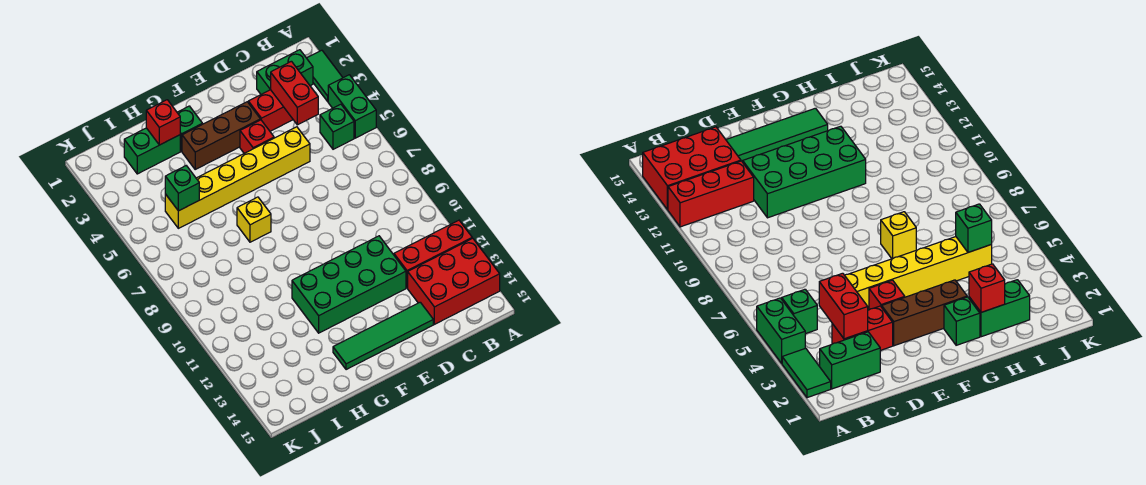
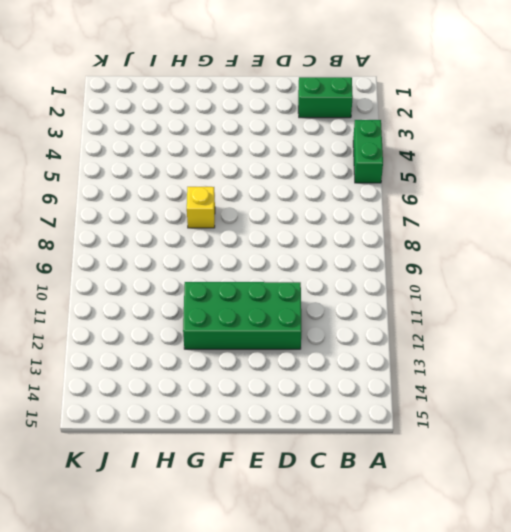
none -> green tile A2:A3 level 1
none -> red brick A12:C12 level 1
none -> red brick A13:C14 level 1

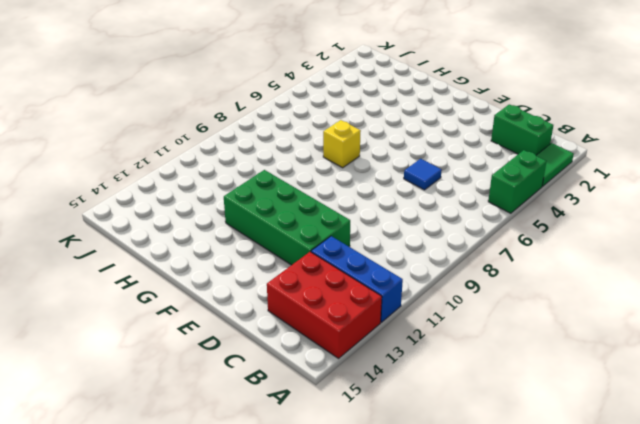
blue brick A12:C12 level 1 -> red brick A12:C12 level 1
blue tile D6 level 1 -> none
none -> green brick B5 level 1
none -> red brick C3:D3 level 1
none -> yellow brick D5:I5 level 1

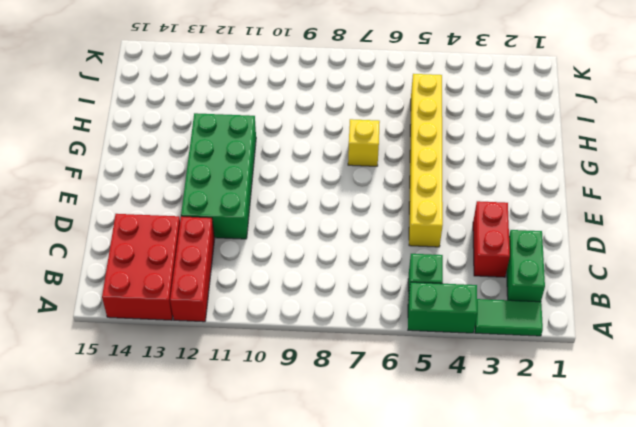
none -> green tile D14:G14 level 1
none -> brown brick E3:G3 level 1
none -> red brick E4 level 1

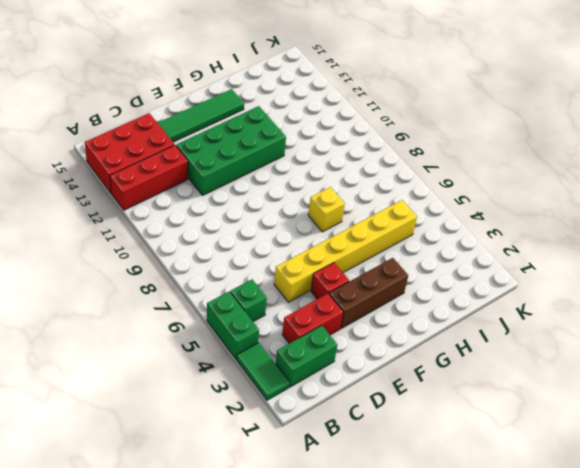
none -> green brick G2 level 1
none -> green brick H2:I2 level 1
none -> red brick C3:C4 level 2

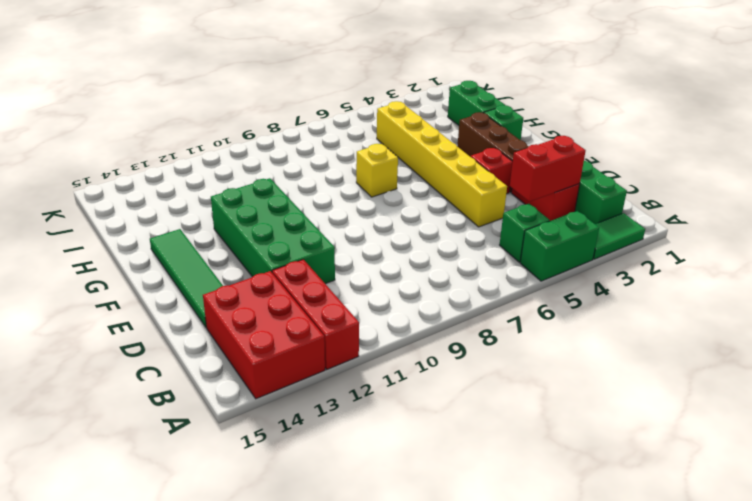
none -> red brick H2 level 2
none -> green brick I5 level 2

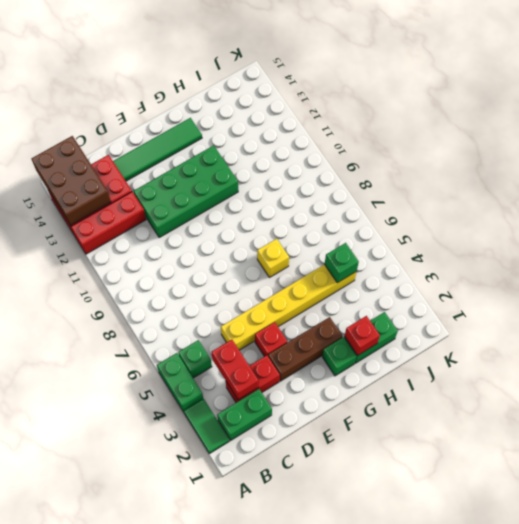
brown brick A13:B15 level 2 -> none

